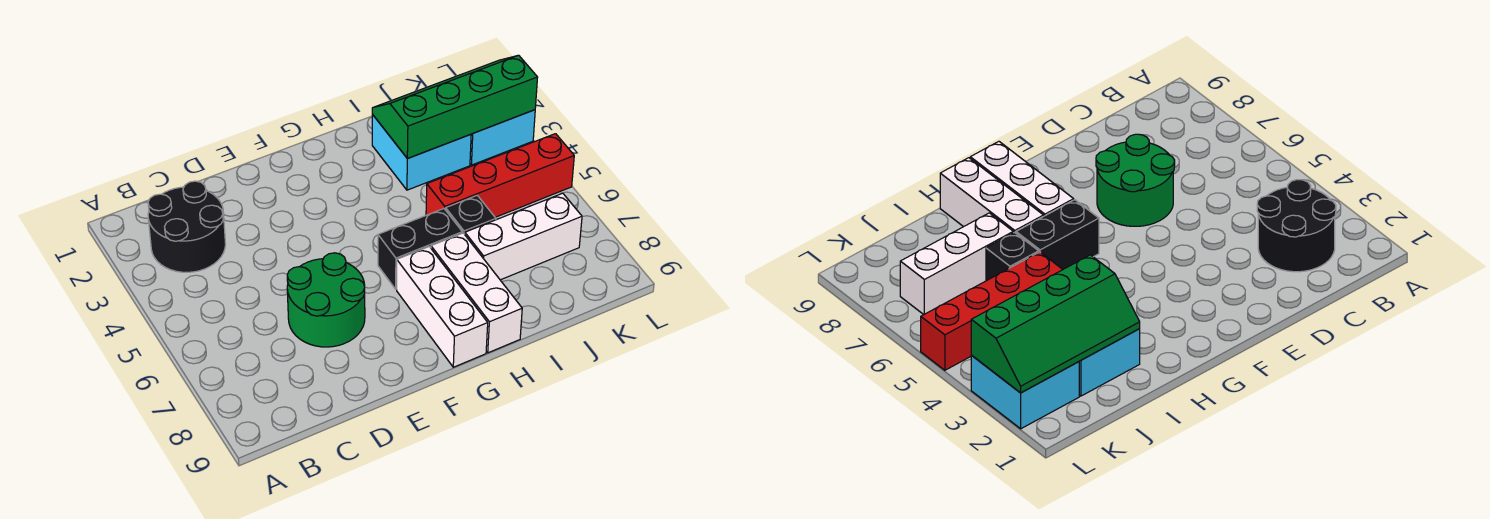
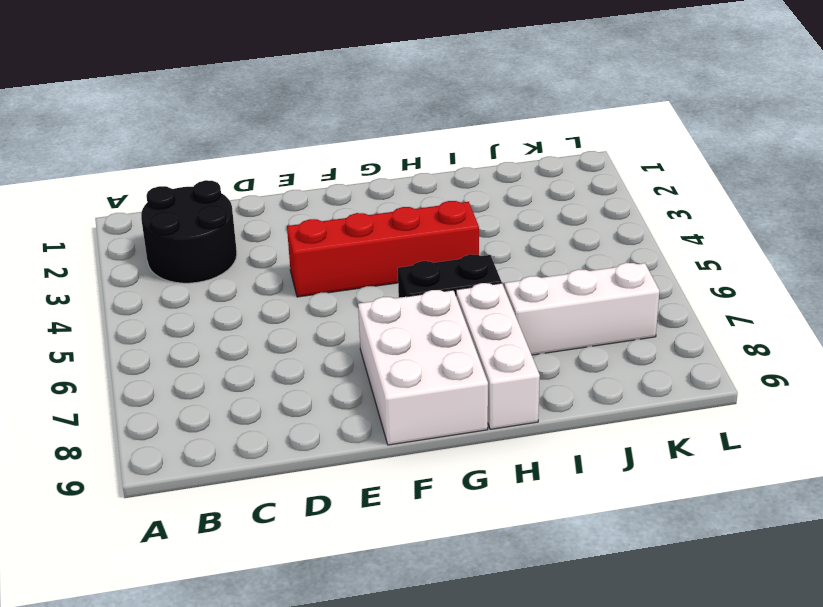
red brick E4:H4 level 1 -> red brick I5:L5 level 1
white brick F7:G9 level 1 -> white brick G7:G9 level 1
none -> green round brick D6:E7 level 1
none -> cyan brick I2:J3 level 1

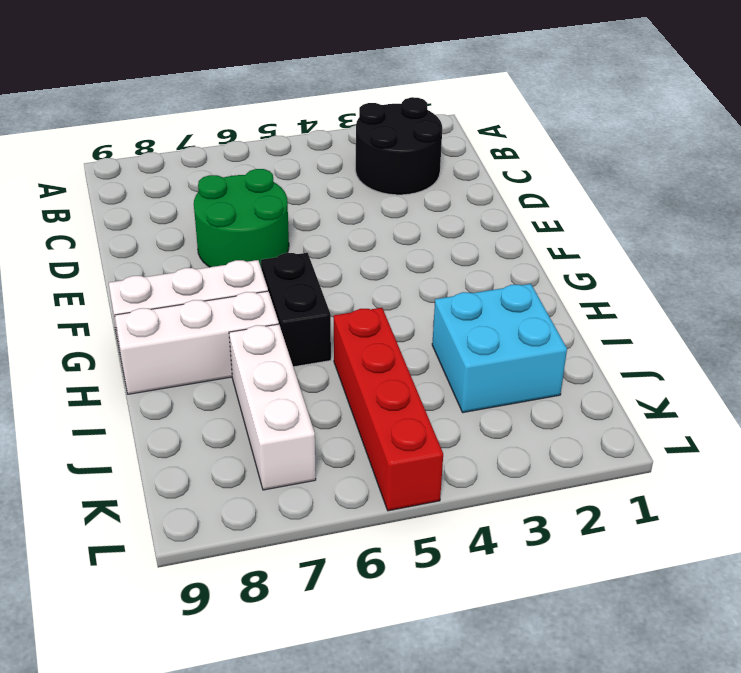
none -> black brick I6 level 1
none -> cyan brick K2:L3 level 1

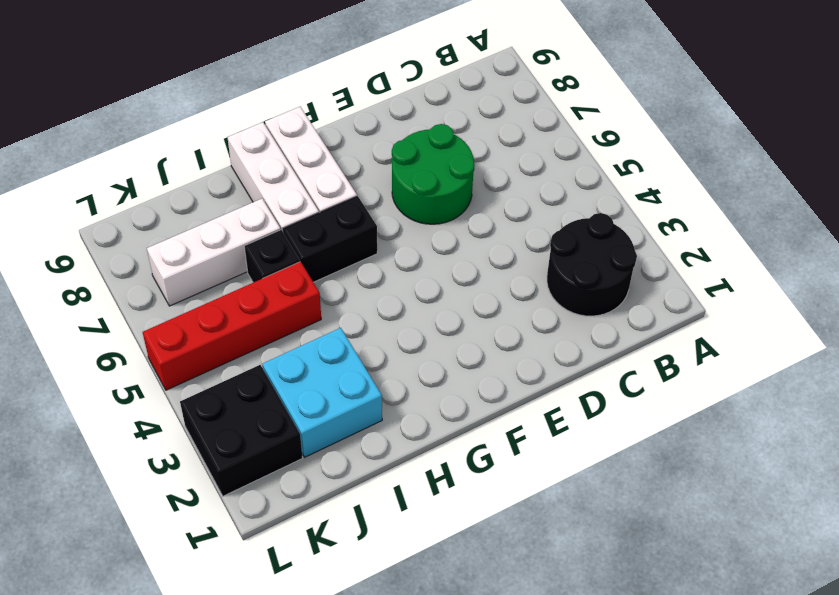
black brick K2:L3 level 1 -> cyan brick K2:L3 level 1
none -> green slope I2:L3 level 2 top 3

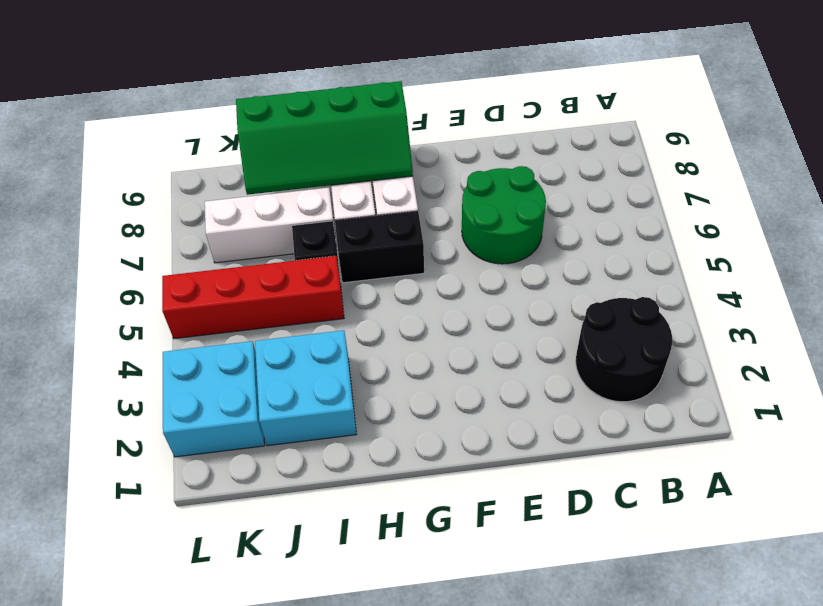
green slope G8:J9 level 2 top 9 -> green slope I2:L3 level 2 top 3

